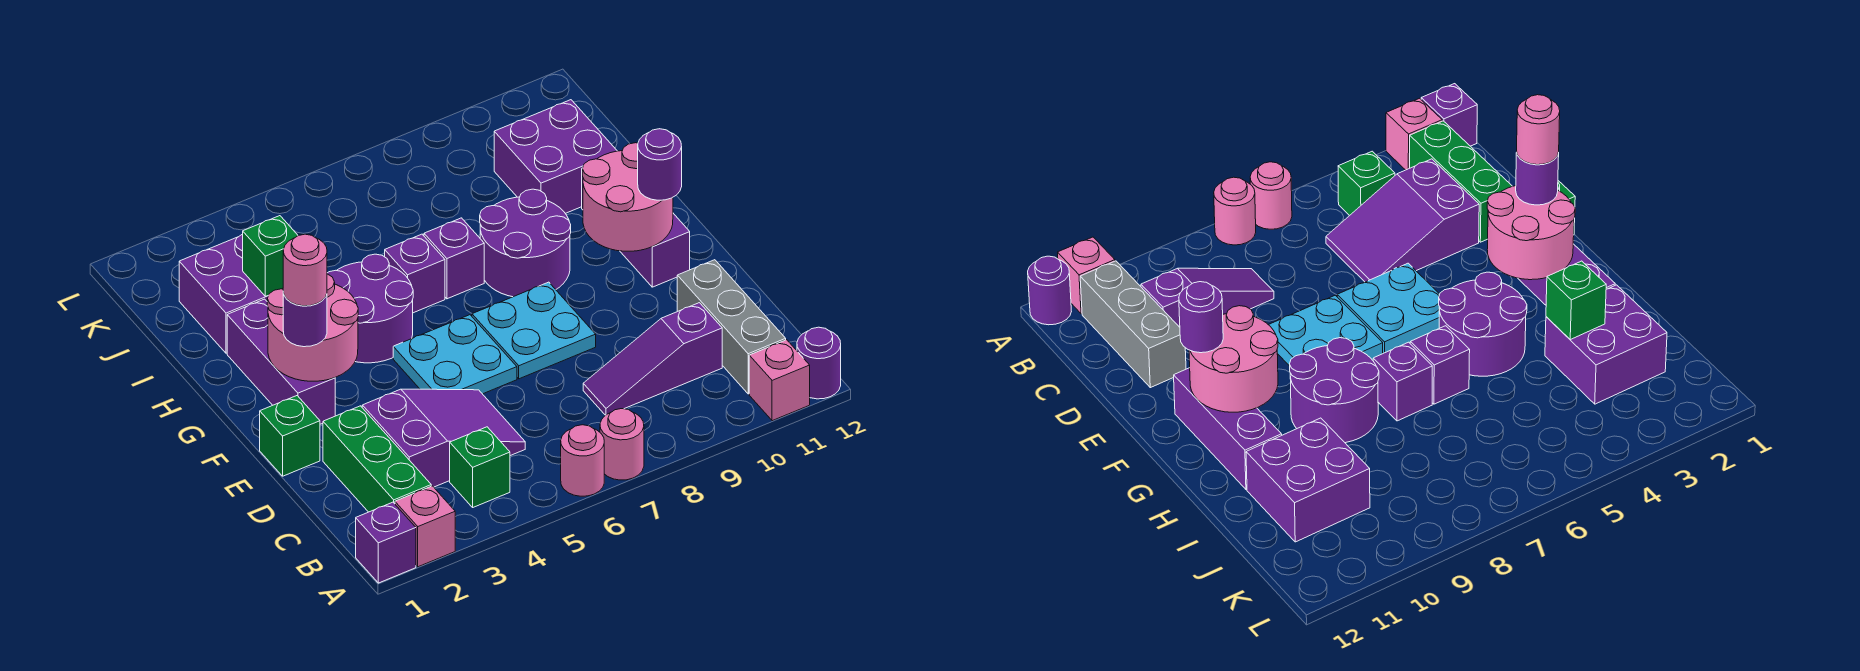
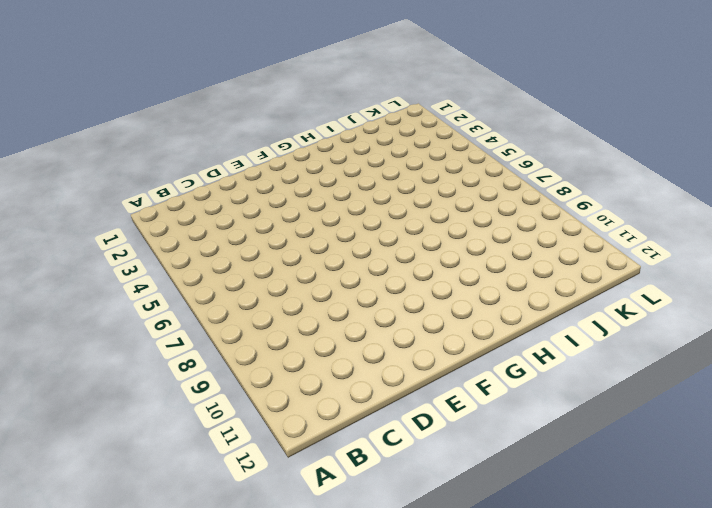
none -> purple brick A1 level 1
none -> pink brick A2 level 1
none -> pink round brick A6 level 1

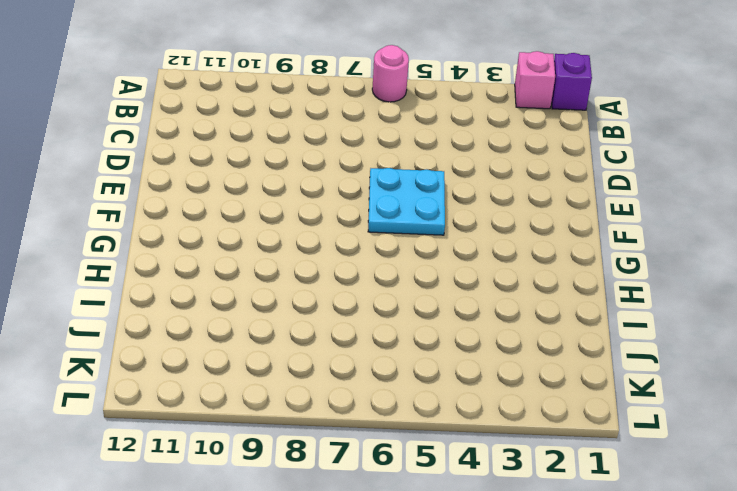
none -> pink round brick A7 level 1
none -> pink brick A11 level 1
none -> purple round brick A12 level 1

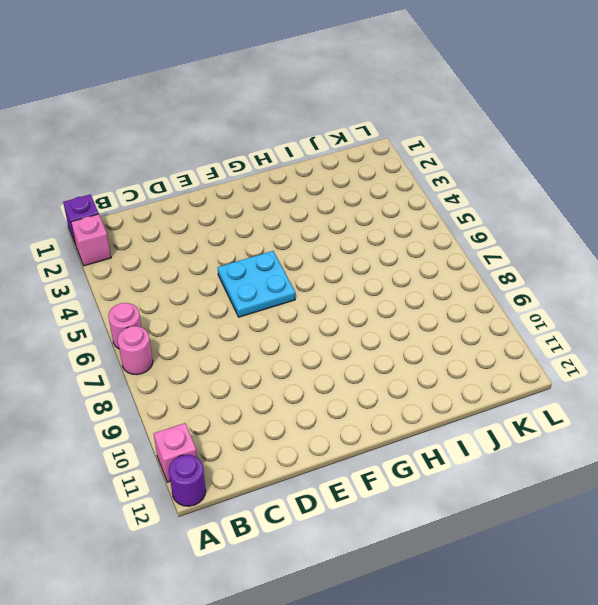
none -> green brick B2:D2 level 1
none -> green brick B4 level 1
none -> grey brick B11:D11 level 1

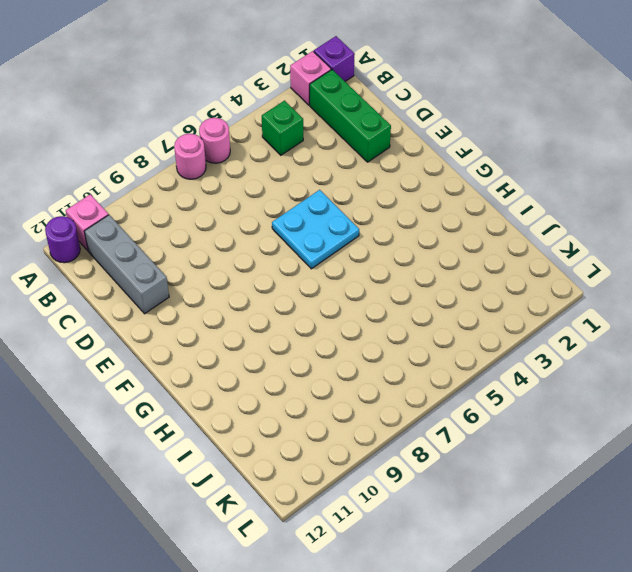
none -> purple slope C3:D5 level 1 top 3
none -> purple slope C8:C10 level 1 top 10
none -> green brick E1 level 1

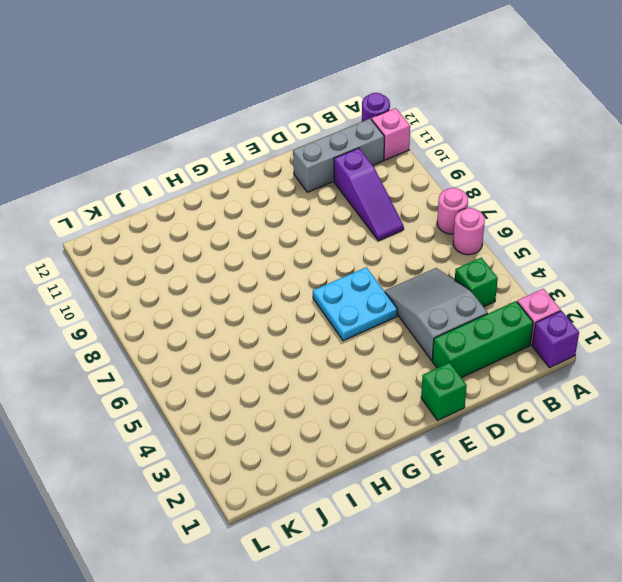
grey slope C3:D5 level 1 top 3 -> purple slope C3:D5 level 1 top 3
none -> cyan plate E7:F8 level 1
none -> purple brick F2:H2 level 1
none -> purple brick F11:H11 level 1

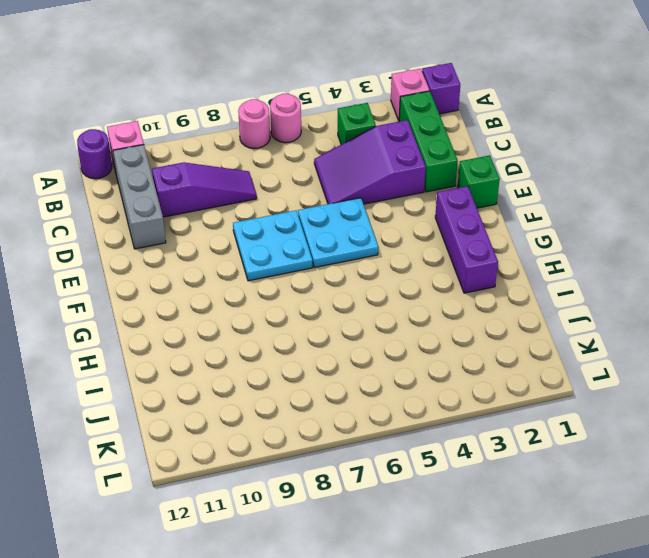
none -> purple brick F11:H11 level 1
none -> purple round brick G4:H5 level 1
none -> purple round brick G8:H9 level 1

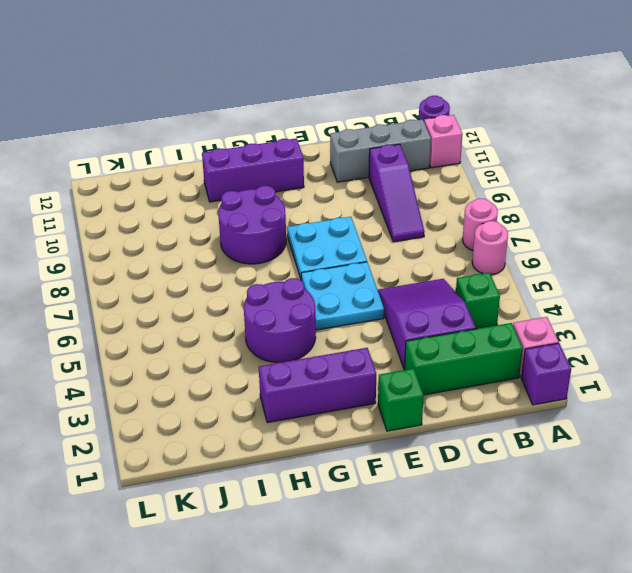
none -> purple brick H6 level 1
none -> purple brick H7 level 1
none -> purple brick I2:J3 level 1

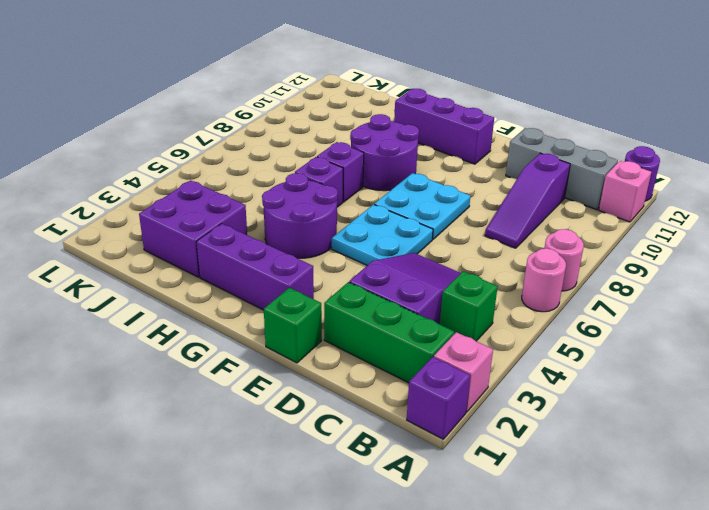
none -> purple brick I10:J11 level 1
none -> pink round brick F2:G3 level 2
none -> pink round brick F10:G11 level 2

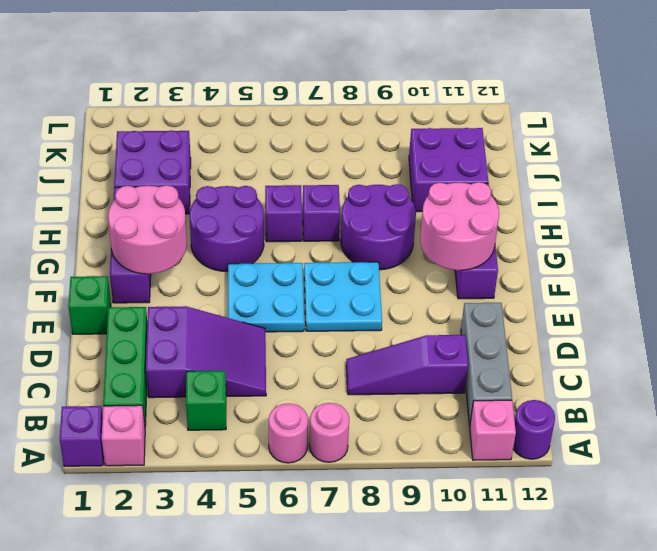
none -> green brick I3 level 2
none -> purple round brick F2 level 3
none -> purple round brick F11 level 3

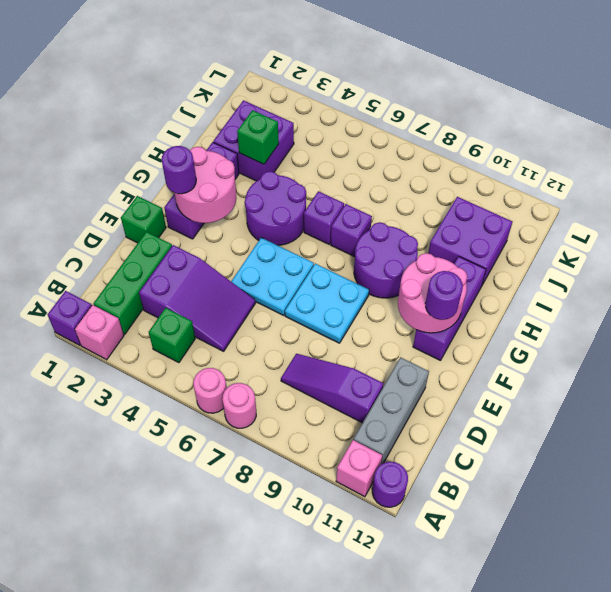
none -> pink round brick F2 level 4

